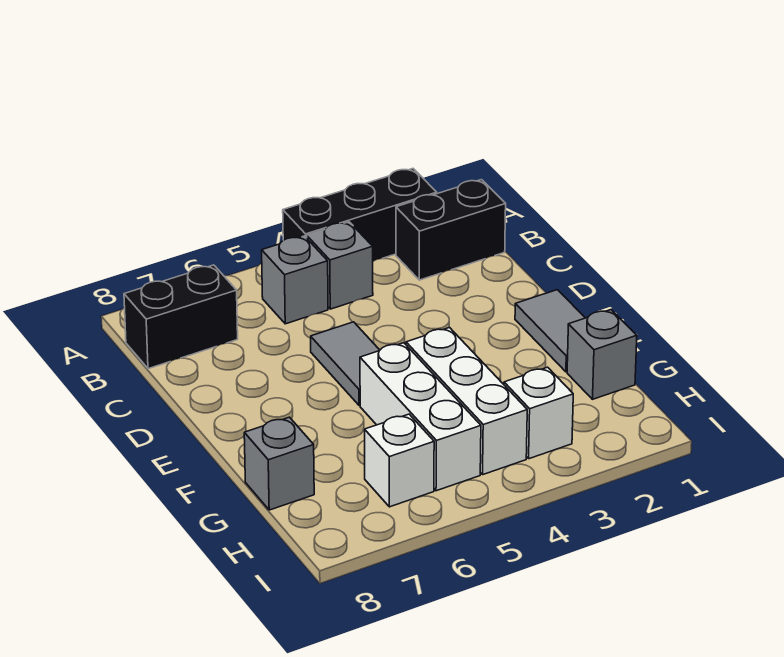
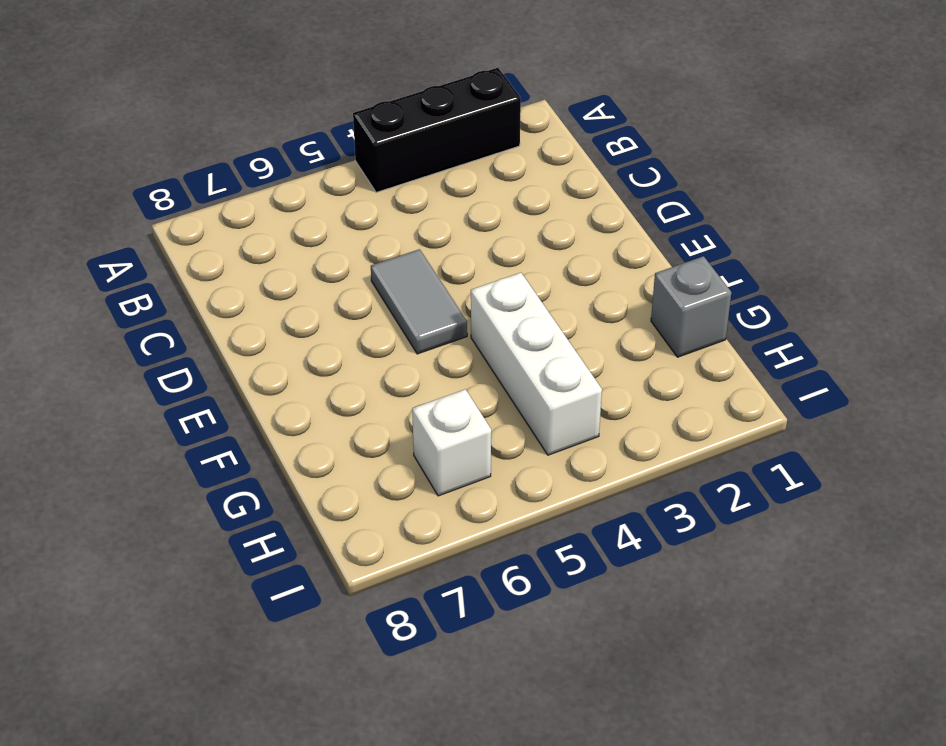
none -> black brick B1:B2 level 1
none -> grey brick B4 level 1
none -> grey brick B5 level 1

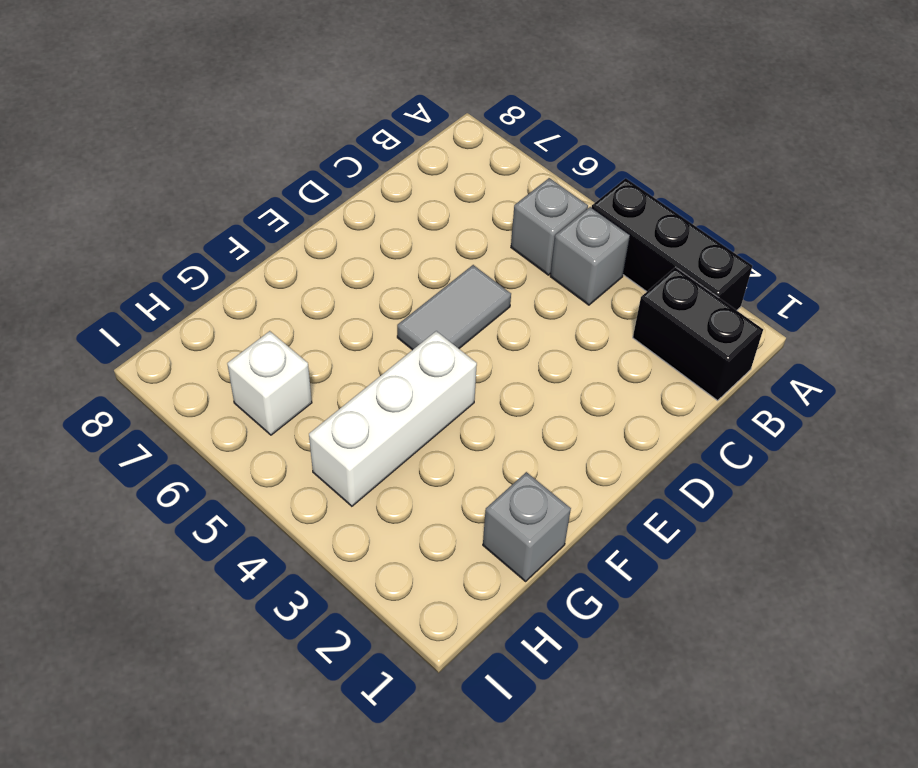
none -> black brick B7:B8 level 1
none -> grey tile E1:F1 level 1
none -> white brick F5:H5 level 1

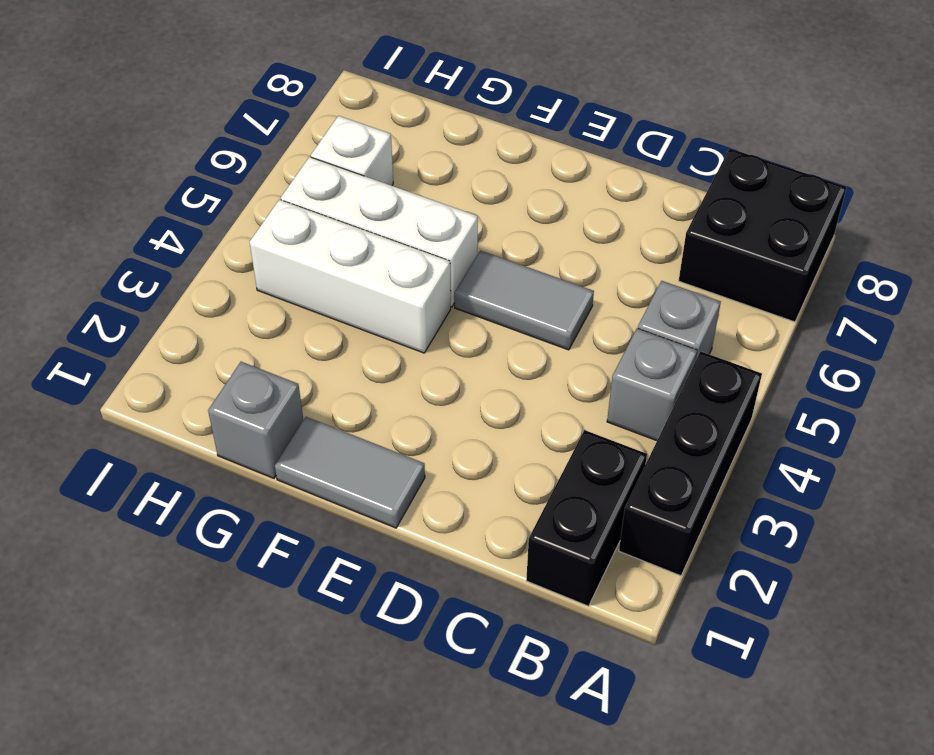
black brick A7:B8 level 1 -> black brick B7:B8 level 1
none -> grey brick G8 level 1
none -> white brick H3 level 1

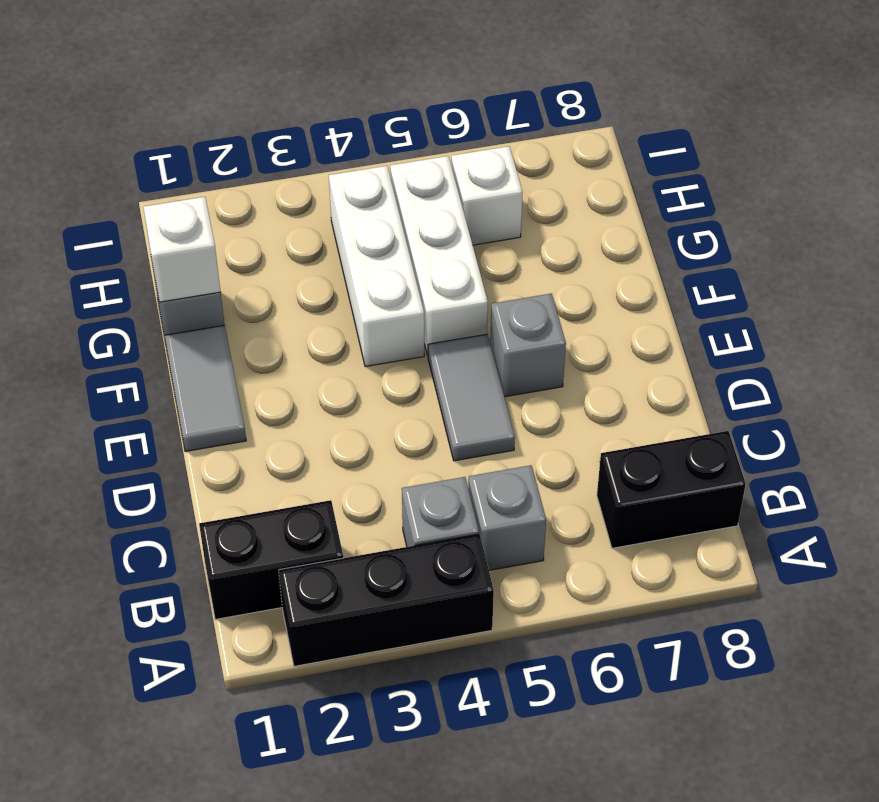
grey brick E6 level 1 -> grey brick G8 level 1
white brick G1 level 2 -> white brick H3 level 1

